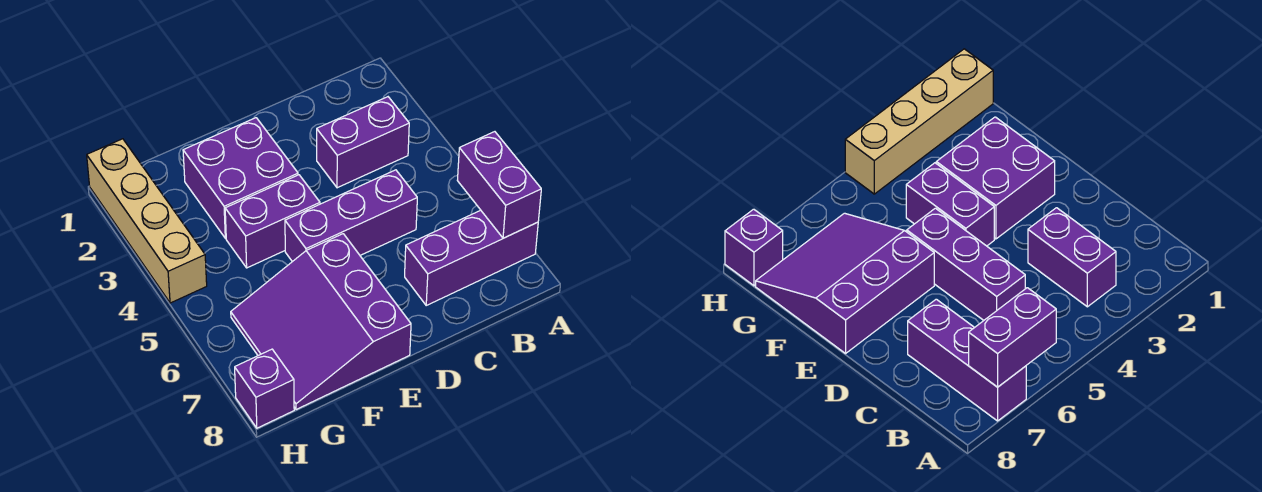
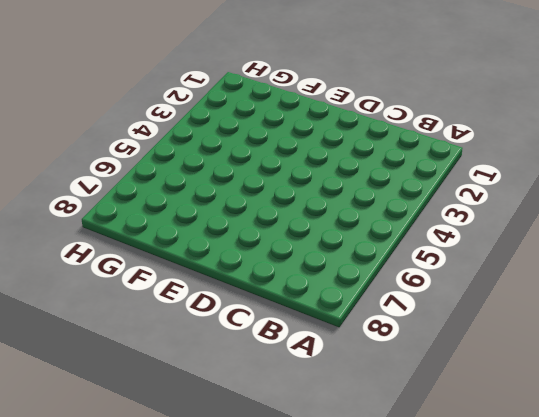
none -> purple brick A7:C7 level 1
none -> purple brick B3:C3 level 1

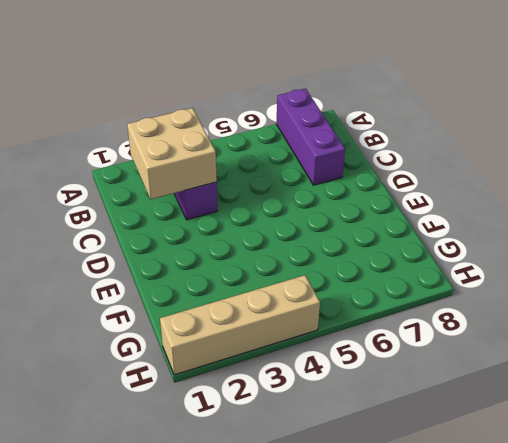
tan brick B2:C3 level 2 -> none
none -> purple brick C5:E5 level 1
none -> purple brick E2:F3 level 1

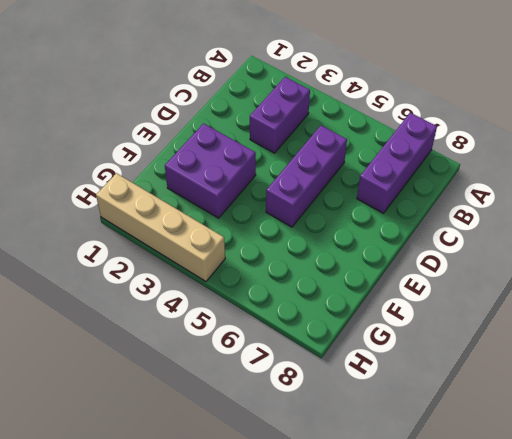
none -> purple brick E4:F4 level 1
none -> purple slope E6:G8 level 1 top E

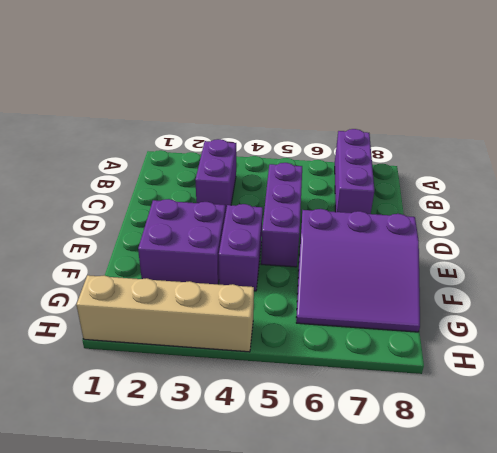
none -> purple brick H8 level 1
none -> purple brick A6:A7 level 2

